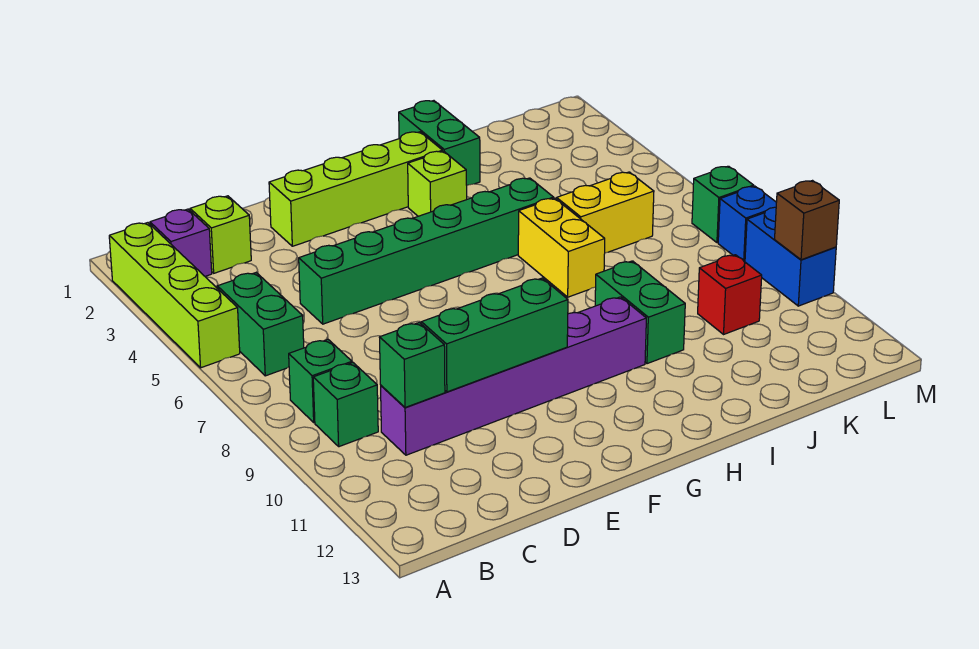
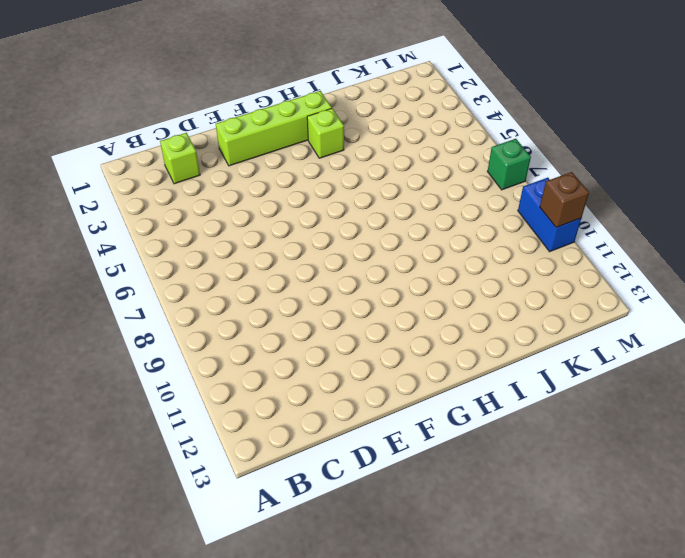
none -> lime brick A2:A5 level 1
none -> purple brick B2 level 1
none -> green brick B5:B6 level 1

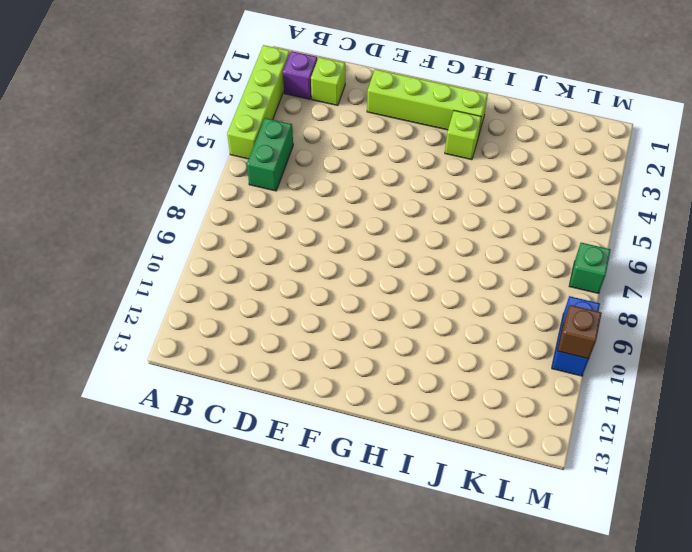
none -> green brick B8 level 1
none -> green brick B9 level 1
none -> purple brick C10:H10 level 1

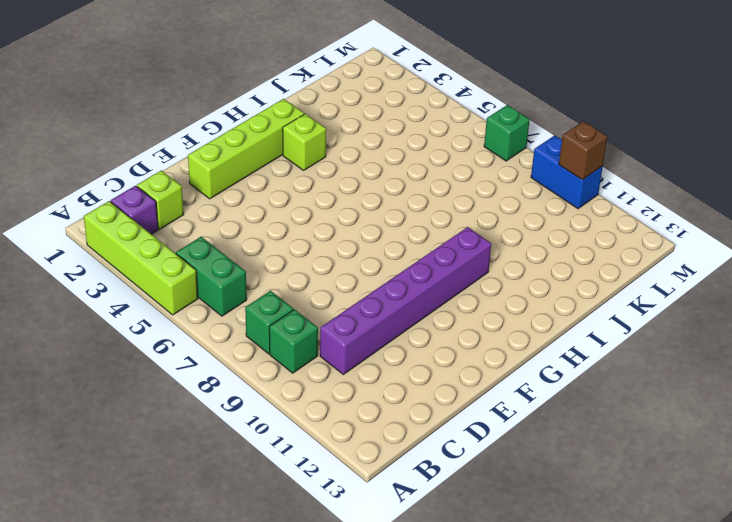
none -> green brick D5:I5 level 1
none -> green brick I1:I2 level 1
none -> yellow brick I6:I7 level 1

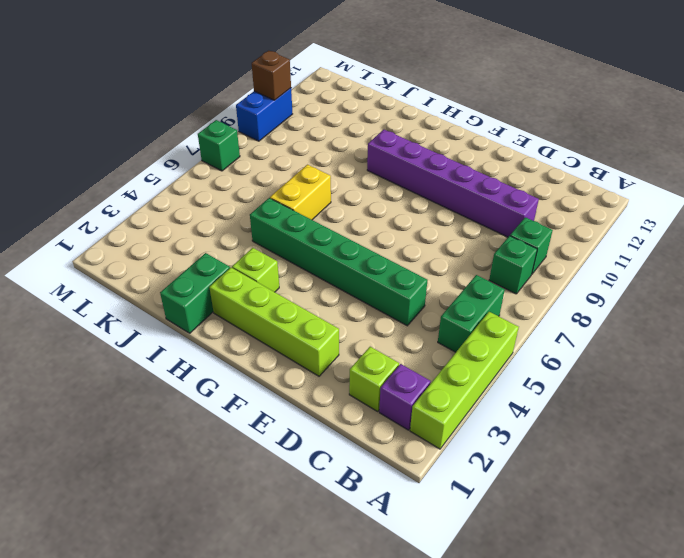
none -> green brick I9:I10 level 1
none -> yellow brick J6:K6 level 1
none -> red brick K10 level 1

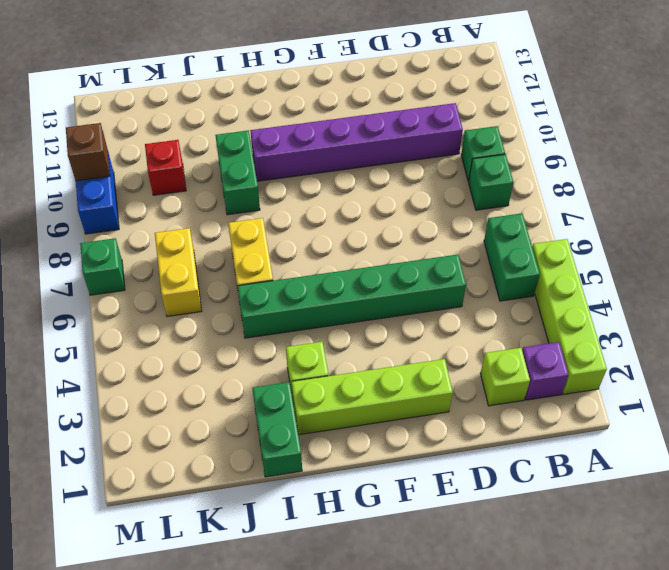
yellow brick K6:K7 level 1 -> yellow brick J6:K6 level 1
none -> blue brick M8 level 1
none -> green brick C10 level 2
none -> green brick D10:F10 level 2

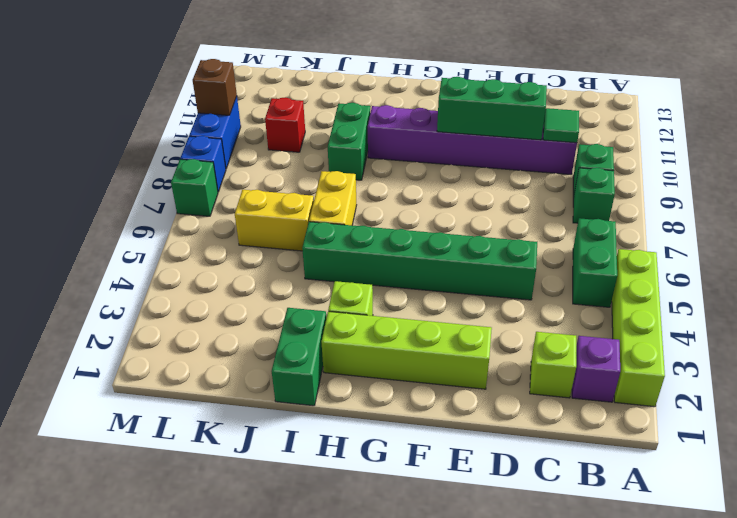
green tile C10 level 2 -> green brick C10 level 2

